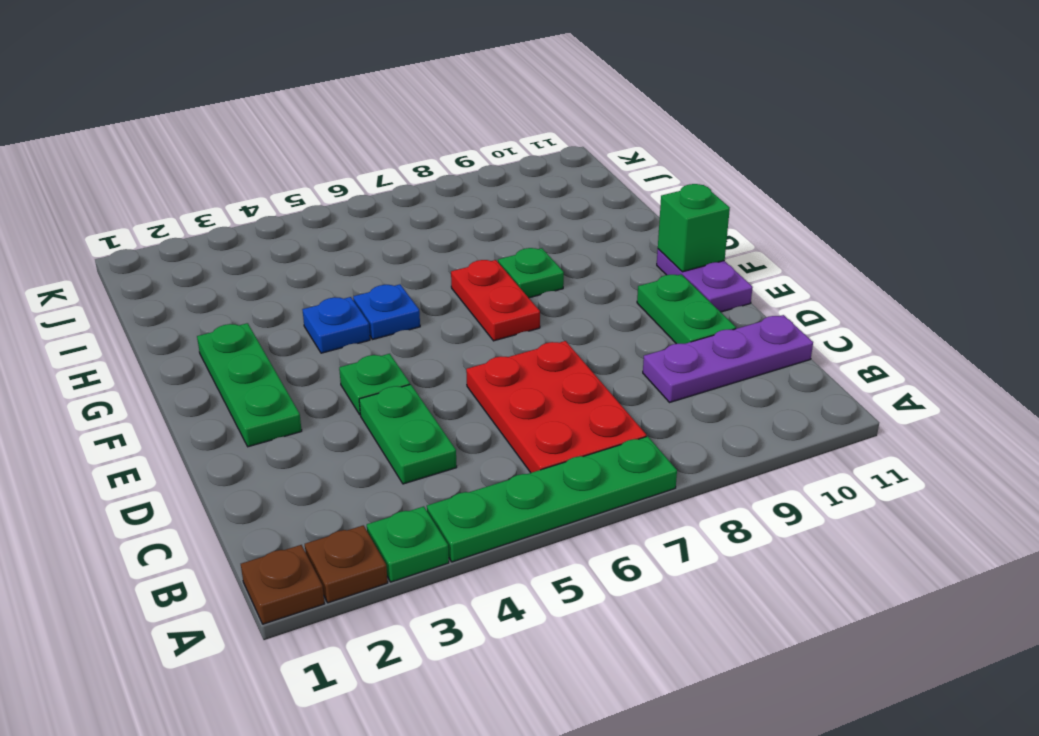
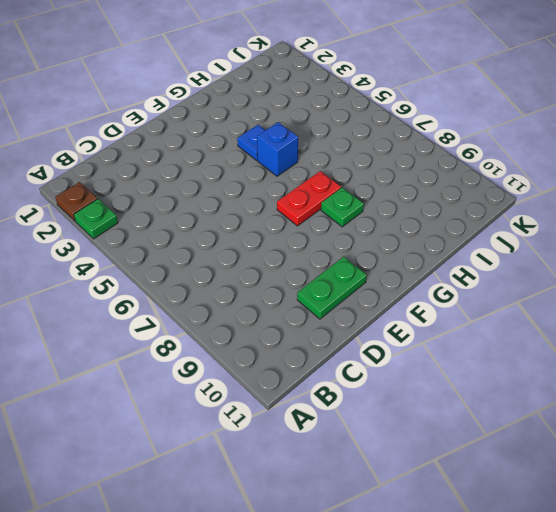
blue brick G5 level 1 -> blue plate G5 level 1
none -> brown plate A1 level 1
none -> green plate A4:A7 level 1
none -> red plate B6:D7 level 1

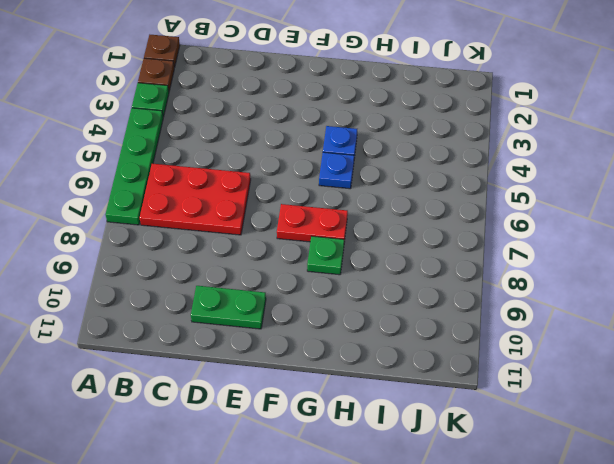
none -> green plate C4:D4 level 1
none -> purple plate C9:C11 level 1
none -> green plate E2:G2 level 1

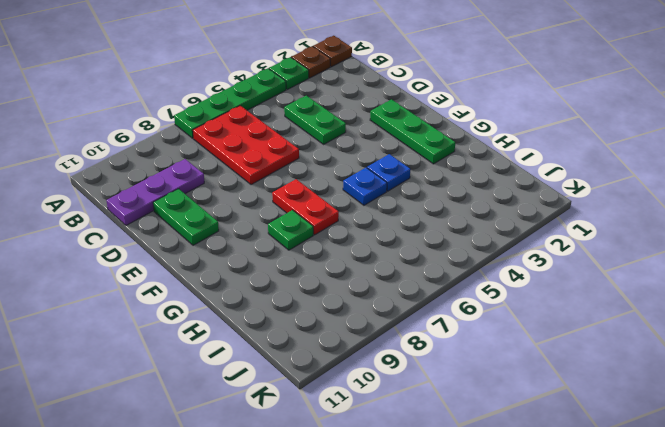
none -> green plate E4 level 1
none -> purple plate E11:F11 level 1
none -> green brick F11 level 2

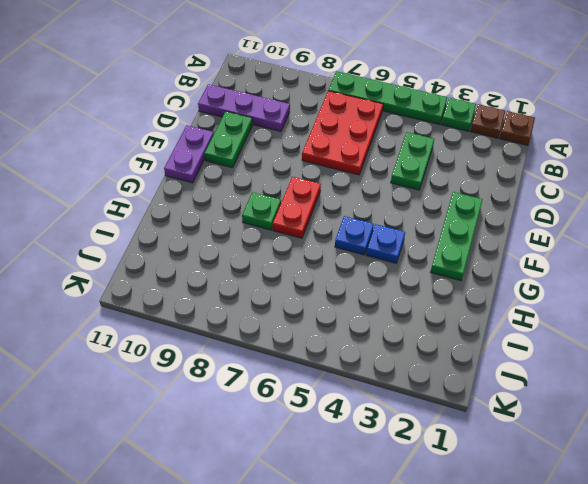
none -> green plate E4 level 1
none -> green brick F11 level 2

